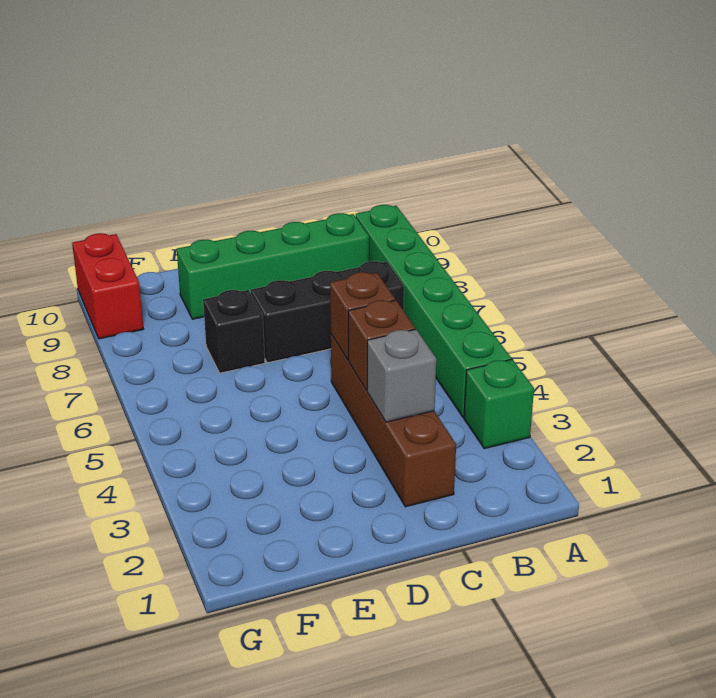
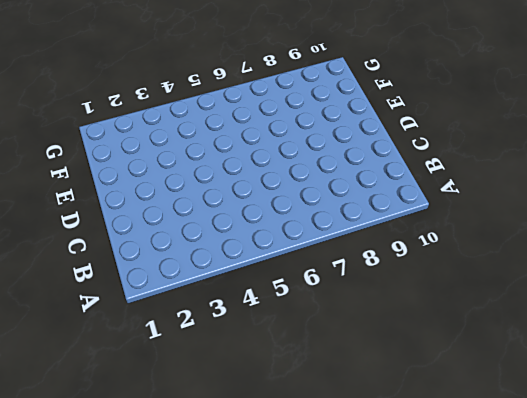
none -> green brick A3 level 1
none -> green brick A4:A9 level 1

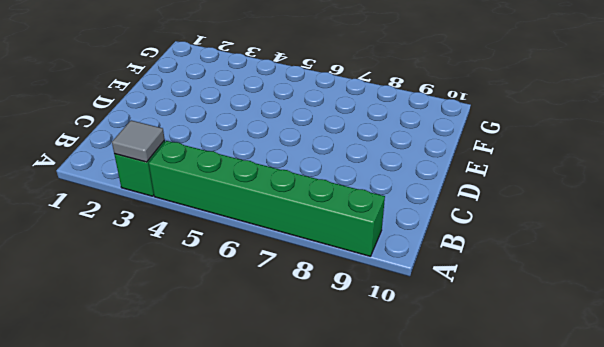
grey tile A3 level 2 -> none
none -> black brick B7:D7 level 1
none -> green brick B9:E9 level 1

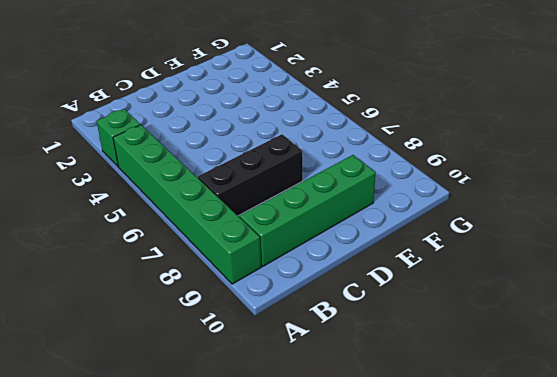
none -> brown brick C2:C5 level 1
none -> black brick E7 level 1

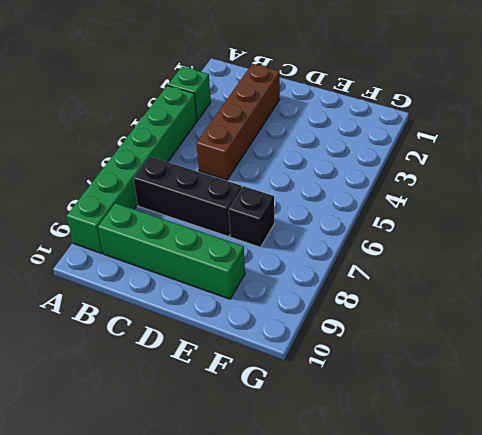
none -> red brick G9:G10 level 1
none -> grey brick C3 level 2

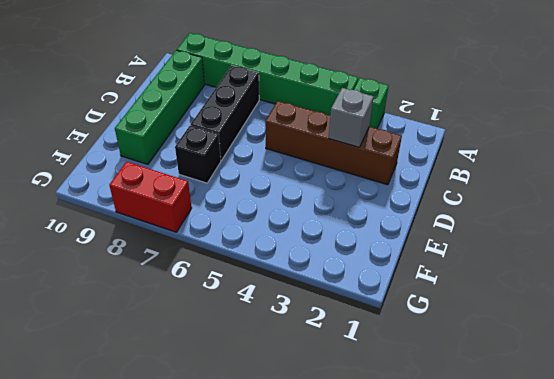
red brick G7:G8 level 1 -> red brick G9:G10 level 1
none -> brown brick C4 level 2
none -> brown brick C5 level 2

